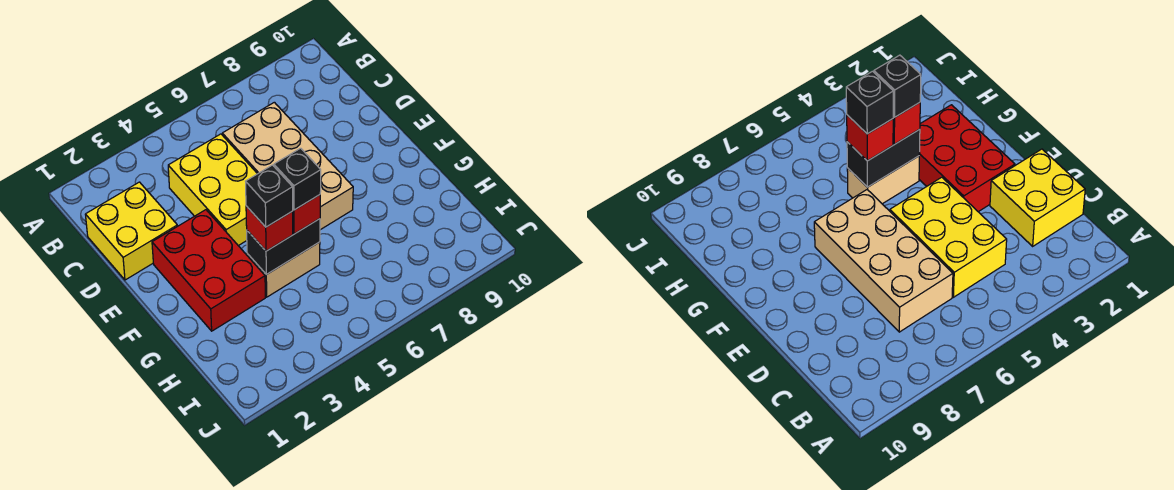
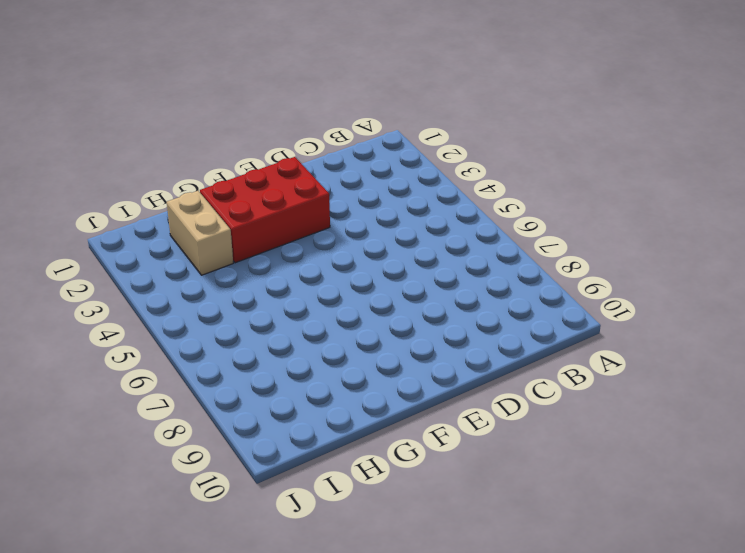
tan brick H2:H3 level 1 -> tan brick G4:G5 level 1
none -> yellow brick C1:D2 level 1
none -> yellow brick C4:E5 level 1

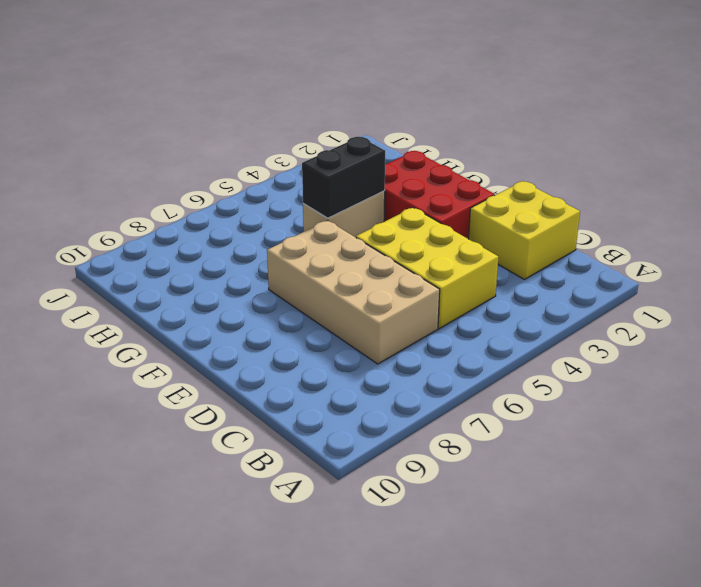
none -> red brick G4 level 3
none -> red brick G5 level 3

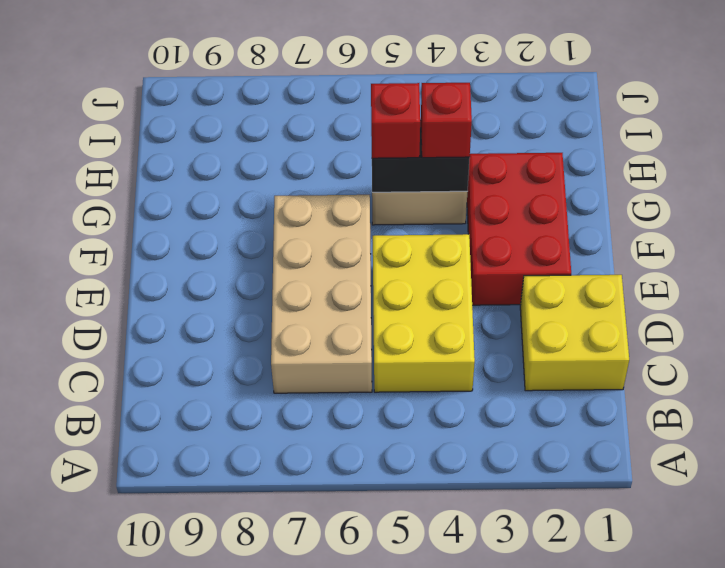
none -> black brick G4 level 4
none -> black brick G5 level 4

